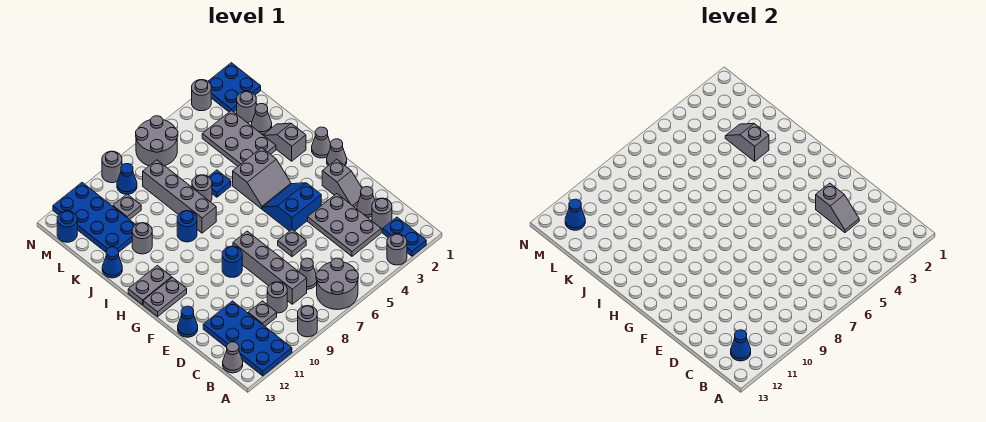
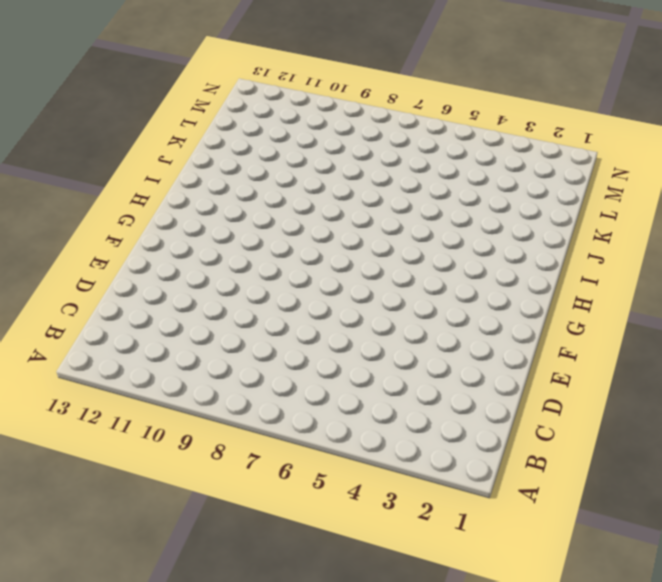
none -> blue plate A2:B2 level 1
none -> grey round brick A3 level 1
none -> grey round brick A6:B7 level 1
none -> grey round brick A9 level 1

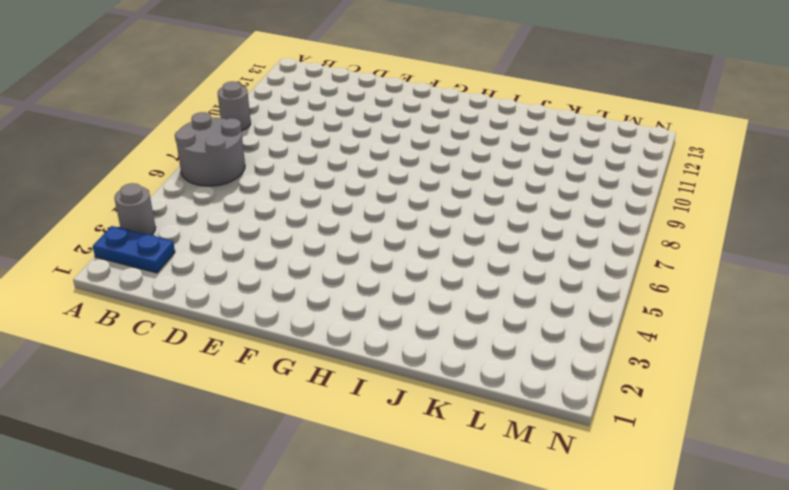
none -> blue plate A11:D12 level 1
none -> grey cone B13 level 1
none -> grey round brick C2 level 1
none -> grey plate C3:E4 level 1

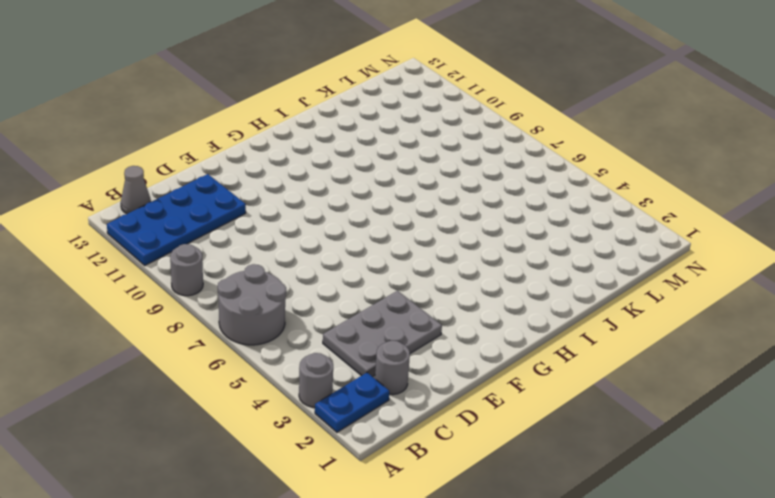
none -> grey cone C7 level 1
none -> grey brick C8:F8 level 1
none -> grey round brick C9 level 1
none -> grey plate C10 level 1

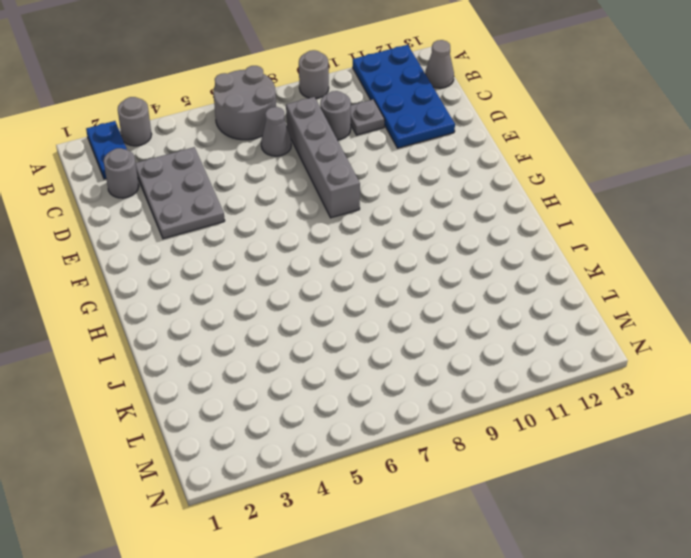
none -> grey cone D2 level 1
none -> grey slope E2:F2 level 1 top F
none -> grey plate E6 level 1
none -> blue cone E13 level 1

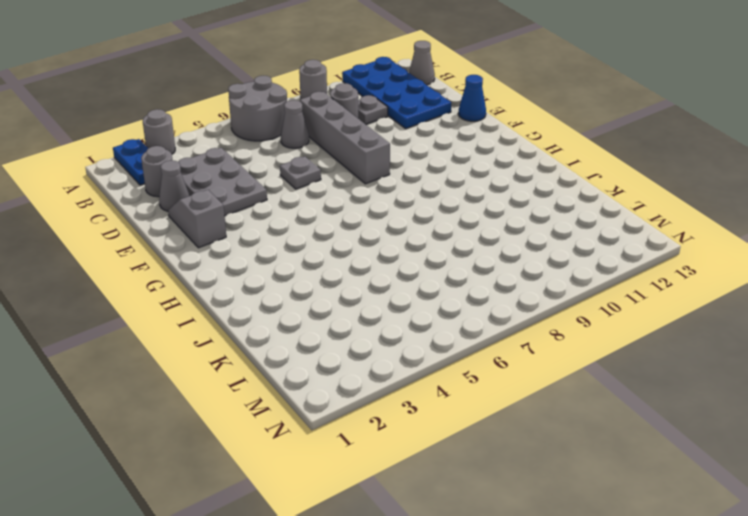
none -> blue slope F4:G5 level 1 top F
none -> blue round brick F9 level 1
none -> grey cone G1 level 1
none -> grey plate G12:G13 level 1

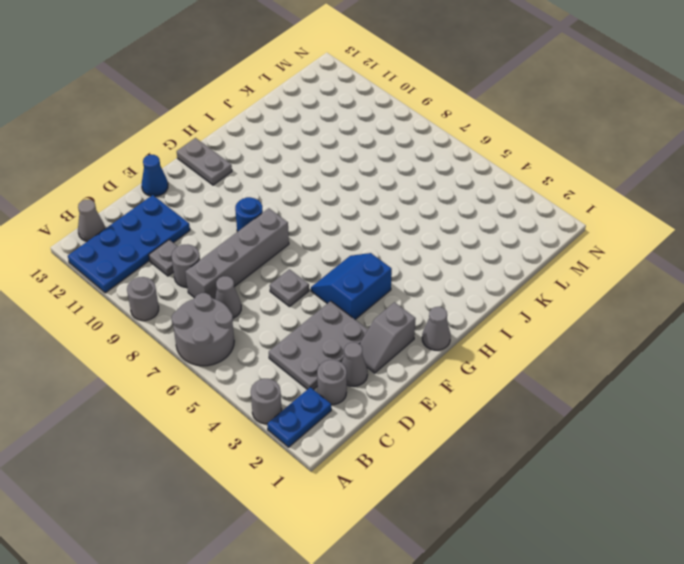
blue slope F4:G5 level 1 top 4 -> blue slope F4:G5 level 1 top F
none -> grey cone H1 level 1
none -> grey slope H4:I5 level 1 top I
none -> grey plate H12:H13 level 1
none -> grey slope I2:J2 level 1 top I

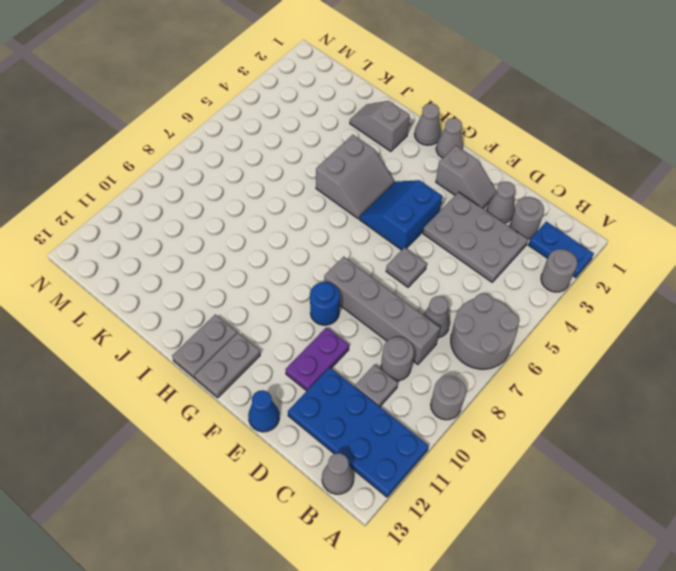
purple plate E10:E11 level 1 -> none
none -> grey brick I8:L8 level 1
none -> blue round brick I9 level 1
none -> grey plate J3:L4 level 1
none -> blue plate J6 level 1

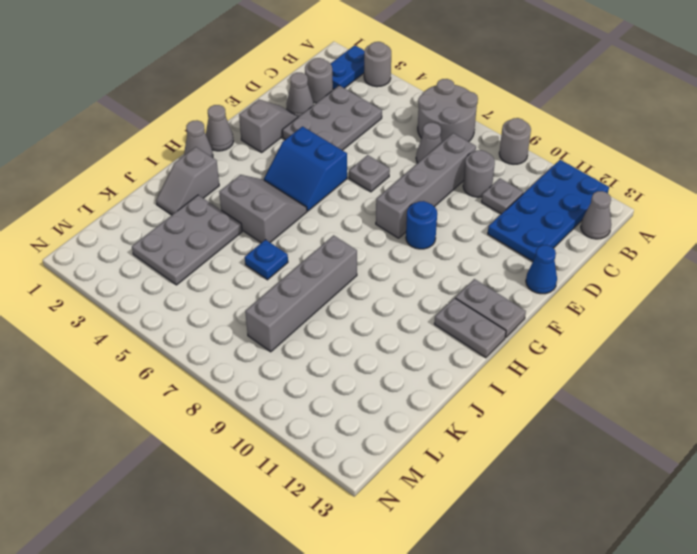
none -> blue round brick I9 level 1
none -> grey round brick J7 level 1
none -> grey round brick J11 level 1
none -> blue cone J13 level 1

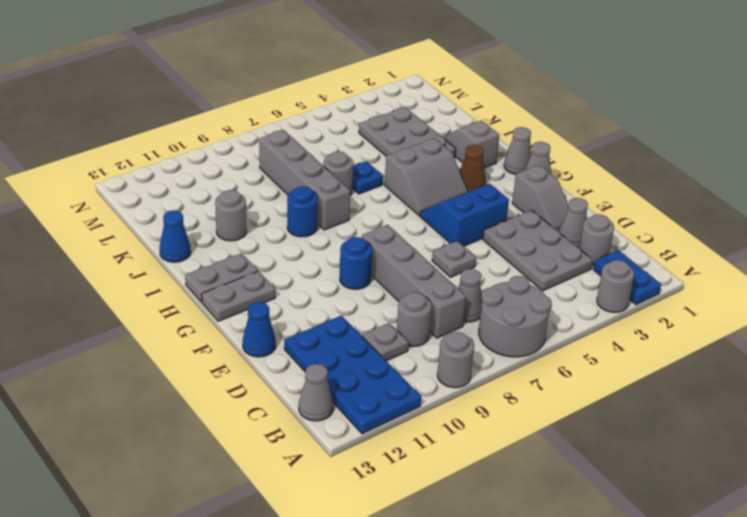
brown cone H3 level 1 -> none
none -> grey cone K2 level 1
none -> blue plate K11:N12 level 1
none -> grey round brick L2 level 1
none -> grey plate L10 level 1

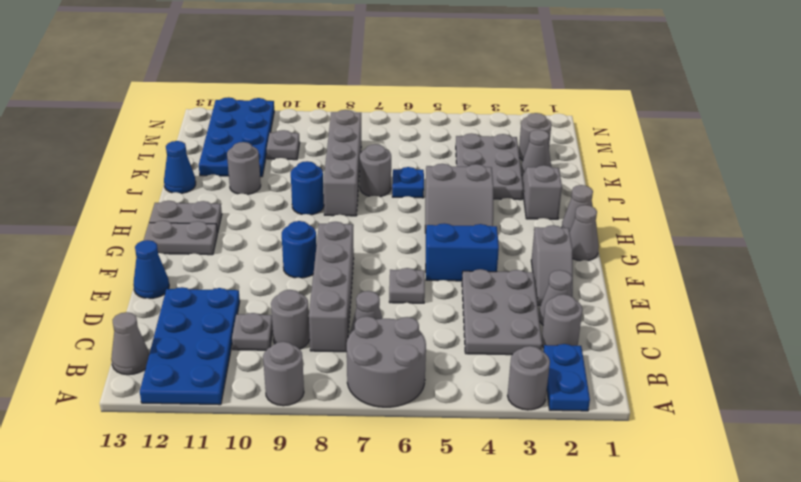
none -> blue plate M1:N2 level 1
none -> grey round brick M6:N7 level 1
none -> blue cone M9 level 1
none -> blue round brick M13 level 1

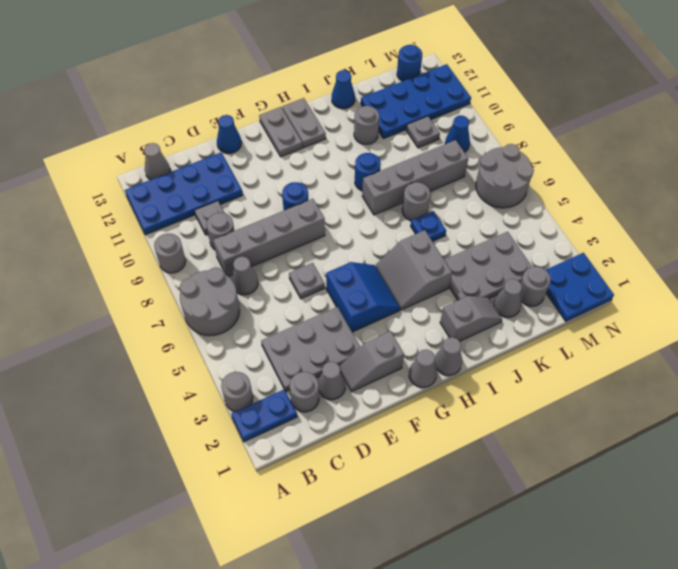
none -> grey round brick N3 level 1
none -> grey round brick N9 level 1
none -> blue cone B12 level 2
none -> grey slope D3:E3 level 2 top E

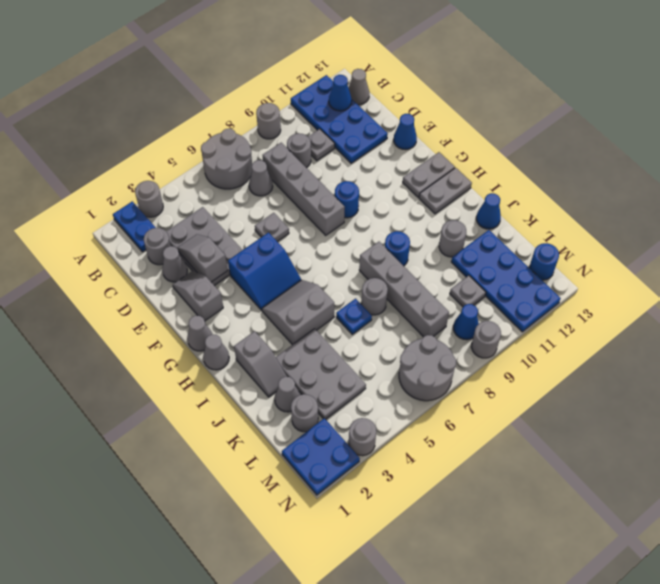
none -> grey slope J3:K3 level 2 top J
none -> blue cone M12 level 2

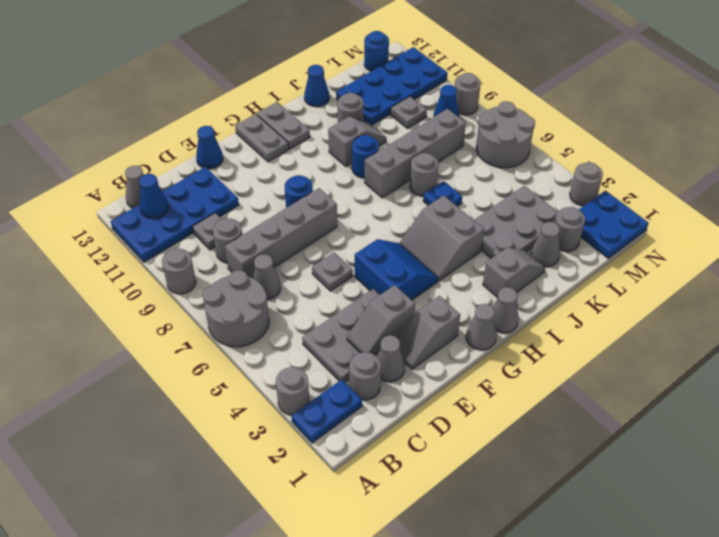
grey slope I10:J10 level 1 top I -> grey slope J3:K3 level 2 top J
none -> blue cone M12 level 2

